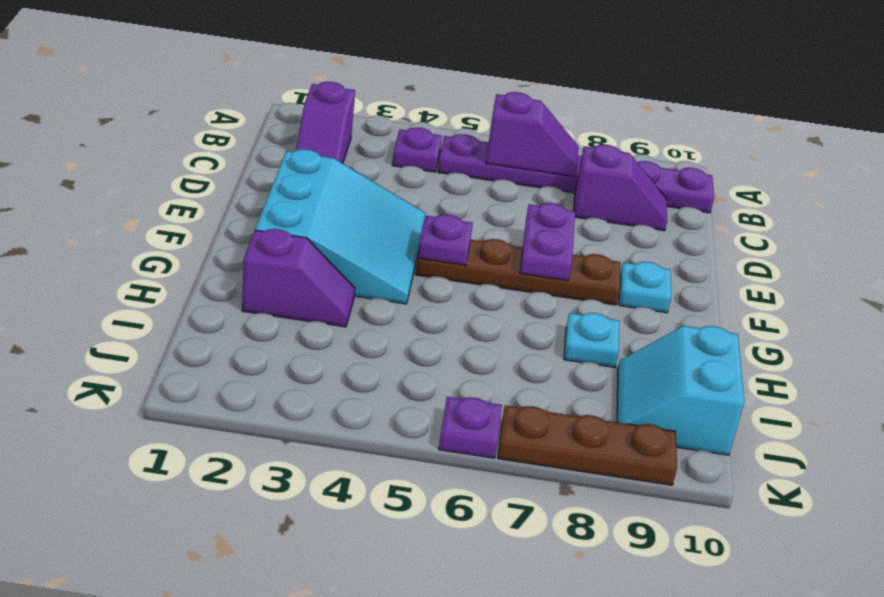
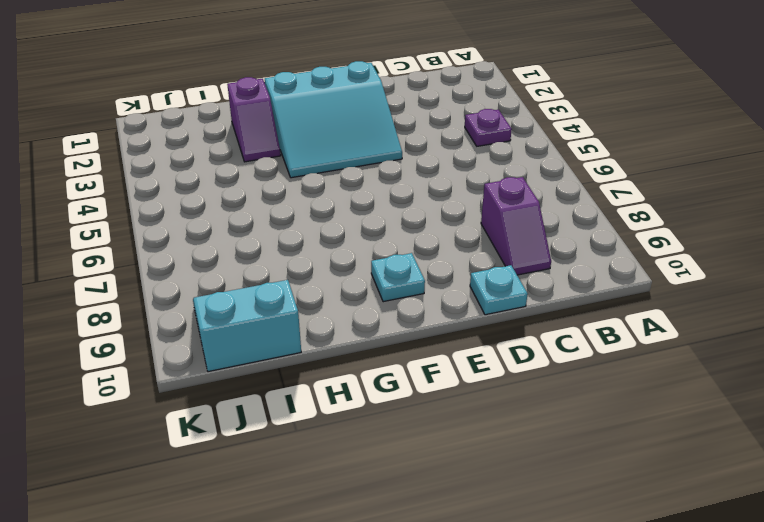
cyan plate D10 level 1 -> cyan plate H8 level 1
none -> purple slope B2:C2 level 1 top B
none -> purple plate B5:B10 level 1
none -> brown plate F5:F8 level 1

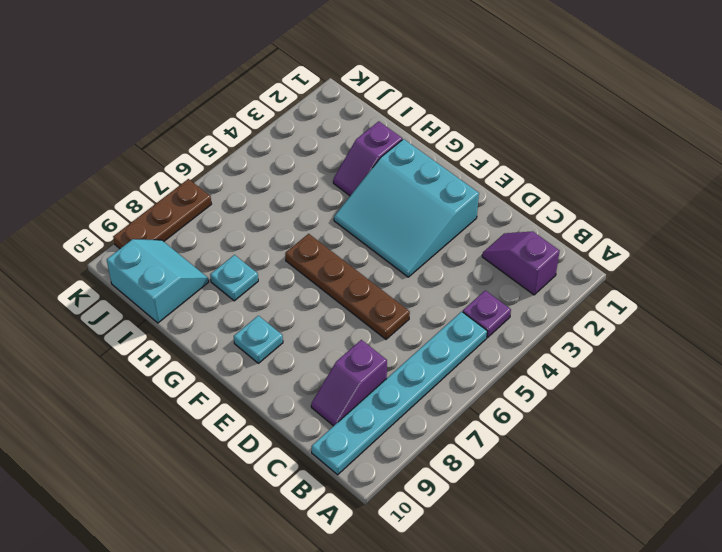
cyan plate B5:B10 level 1 -> purple plate B5:B10 level 1
brown plate D6:G6 level 1 -> brown plate F5:F8 level 1
none -> purple plate K6 level 1
none -> purple slope B6:B7 level 2 top 6
none -> purple plate E7:F7 level 2

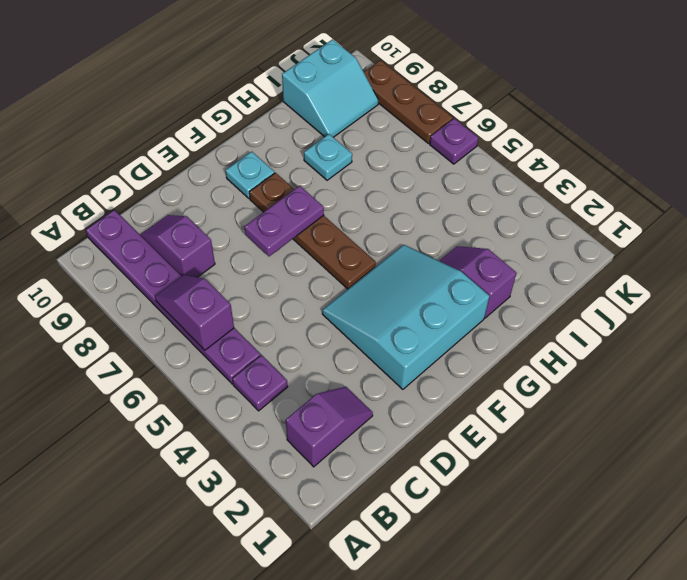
none -> purple plate F5 level 2

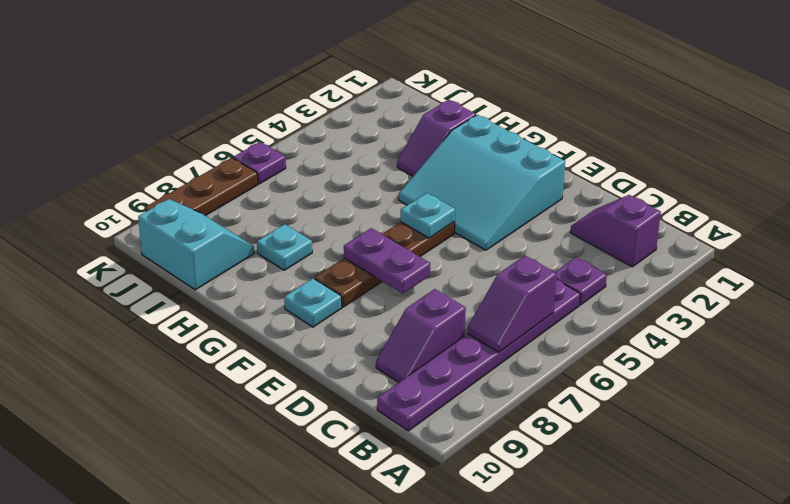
cyan plate F5 level 2 -> purple plate F5 level 2

